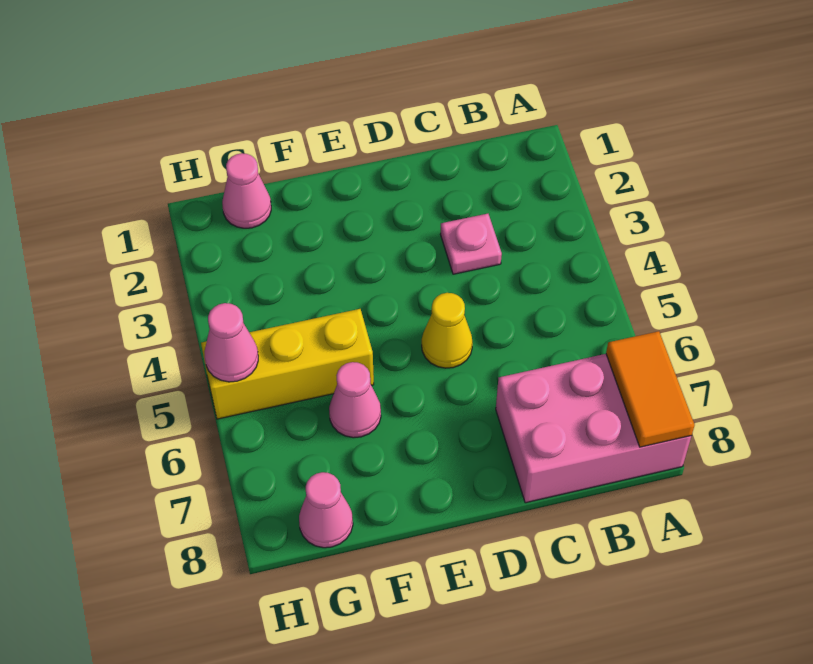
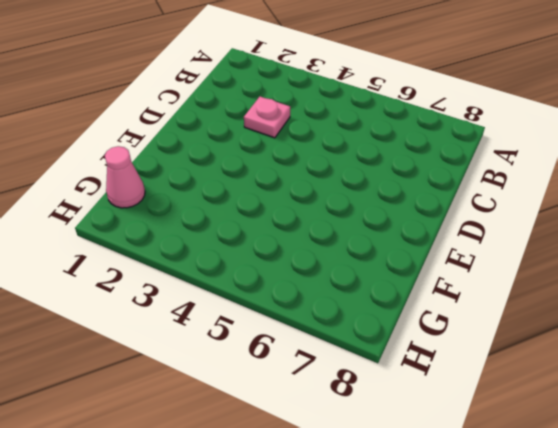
none -> pink brick A7:C8 level 1
none -> yellow cone D5 level 1

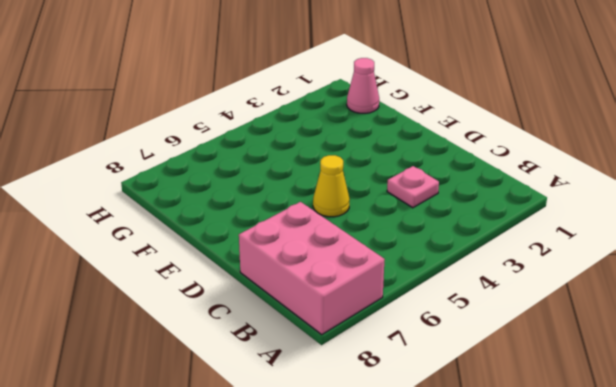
none -> yellow brick F5:H5 level 1
none -> pink cone F6 level 1

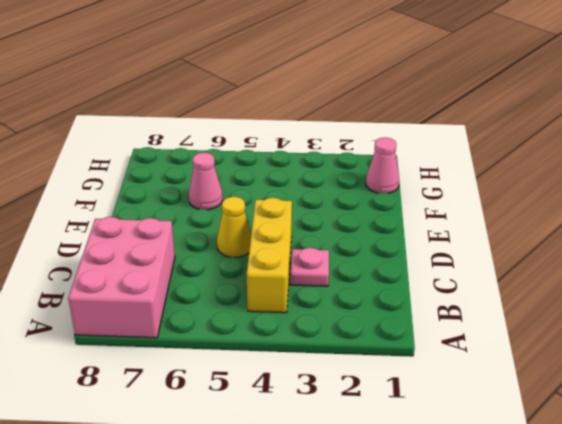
yellow brick B4:D4 level 1 -> yellow brick F5:H5 level 1
none -> pink cone G8 level 1
none -> orange tile A7:A8 level 2

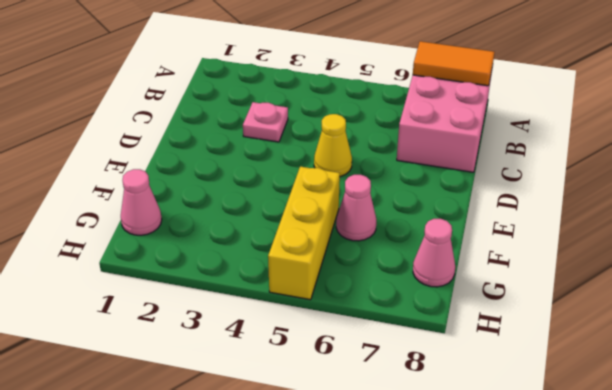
none -> pink cone H5 level 2

